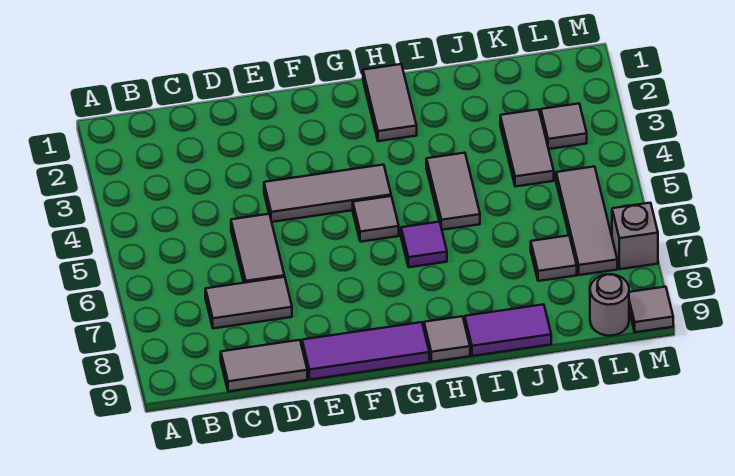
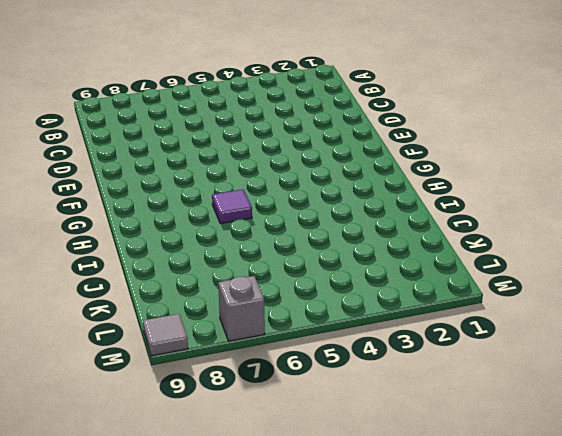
none -> grey tile C7:D7 level 1
none -> grey tile C9:D9 level 1
none -> grey tile D5:D6 level 1

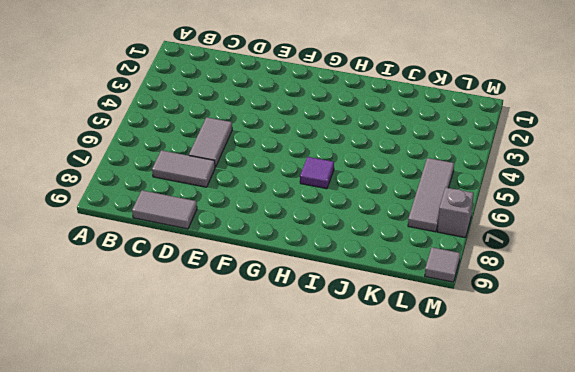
none -> grey tile E4:G4 level 1
none -> purple tile E9:G9 level 1
none -> grey tile G5 level 1

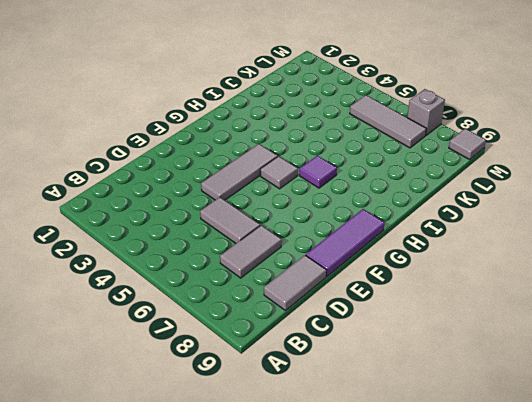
none -> grey tile H1:H2 level 1
none -> grey tile H9 level 1
none -> grey tile I4:I5 level 1

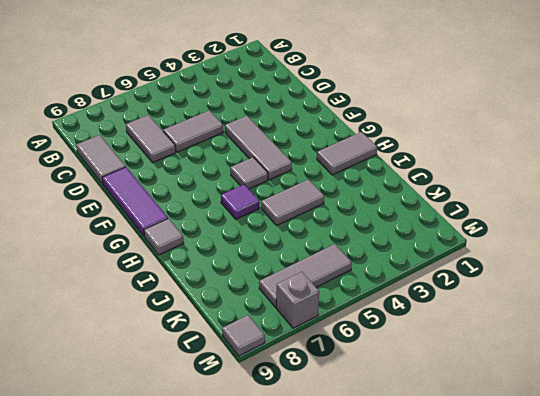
none -> purple tile I9:J9 level 1
none -> grey tile K3:K4 level 1
none -> grey tile K7 level 1

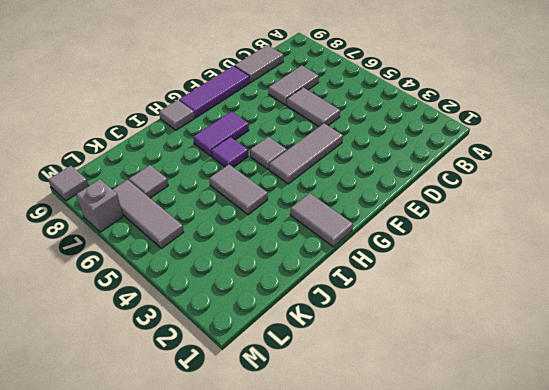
purple tile G7:H7 level 1 -> purple tile I9:J9 level 1
none -> grey tile K3:K4 level 1
none -> grey tile L3 level 1
none -> grey round brick L9 level 1

